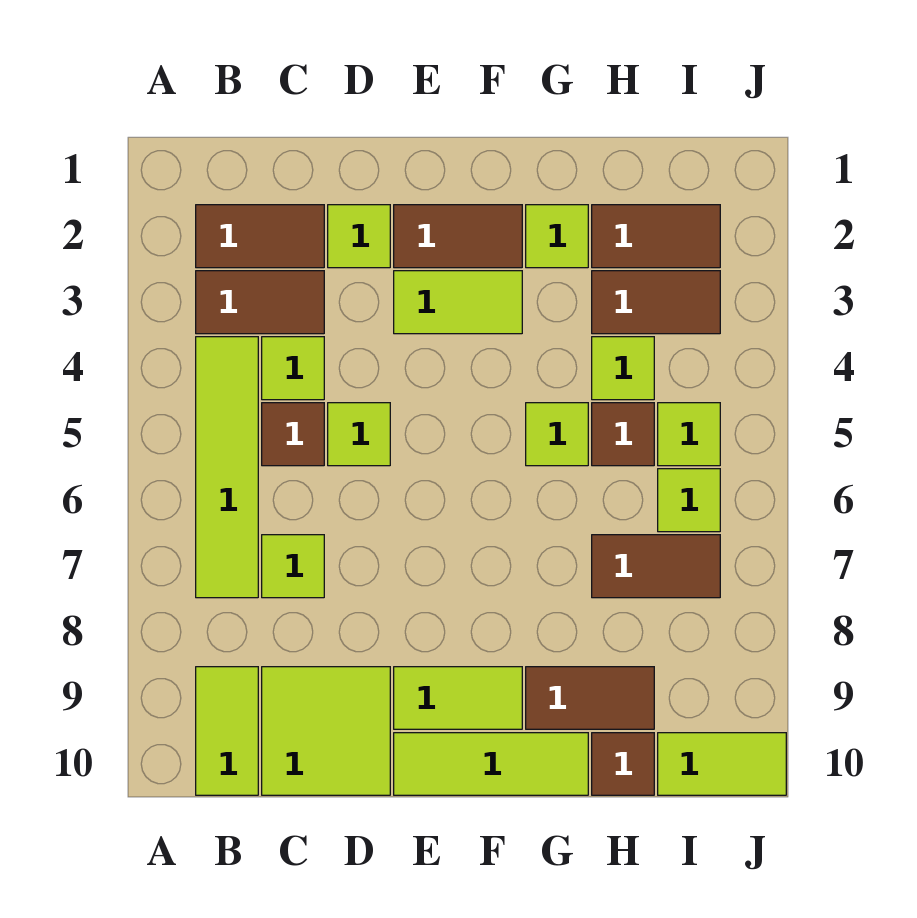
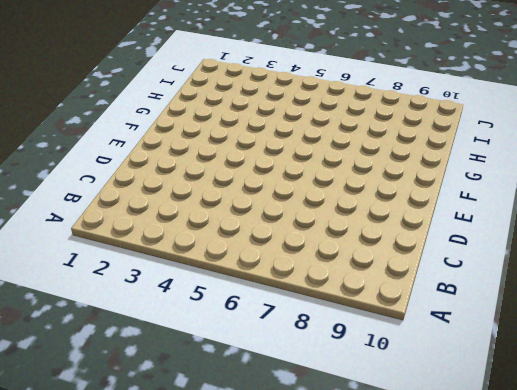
none -> brown tile B2:C2 level 1
none -> brown tile B3:C3 level 1
none -> lime tile B4:B7 level 1

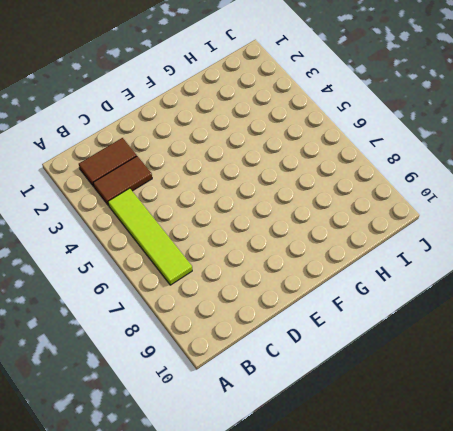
none -> lime tile B9:B10 level 1
none -> lime tile C4 level 1
none -> brown tile C5 level 1

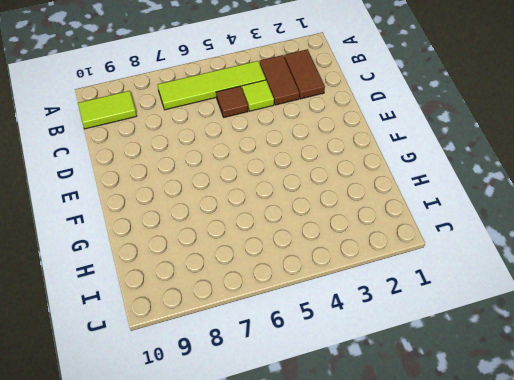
none -> lime tile C7 level 1
none -> lime tile C9:D10 level 1
none -> lime tile D2 level 1

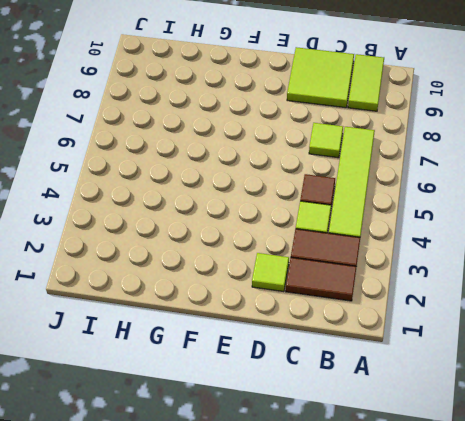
none -> lime tile D5 level 1
none -> brown tile E2:F2 level 1
none -> lime tile E3:F3 level 1

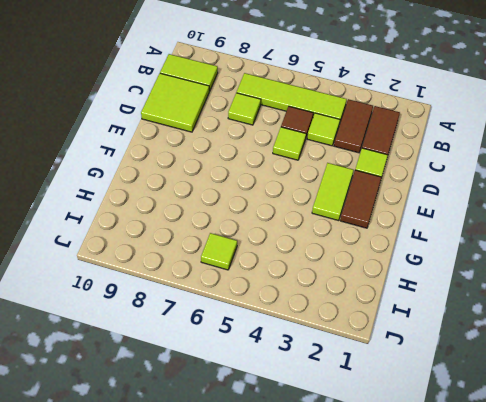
none -> lime tile E9:F9 level 1
none -> lime tile E10:G10 level 1
none -> lime tile G2 level 1

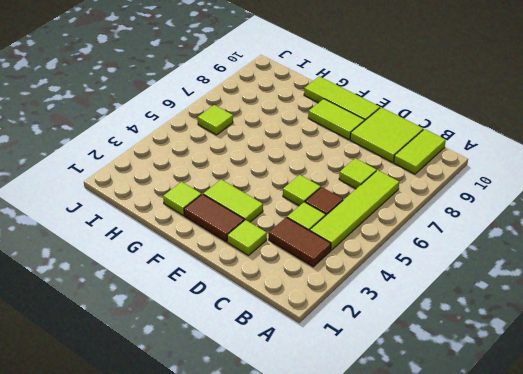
none -> brown tile B2:C2 level 1
none -> lime tile G5 level 1
none -> brown tile G9:H9 level 1

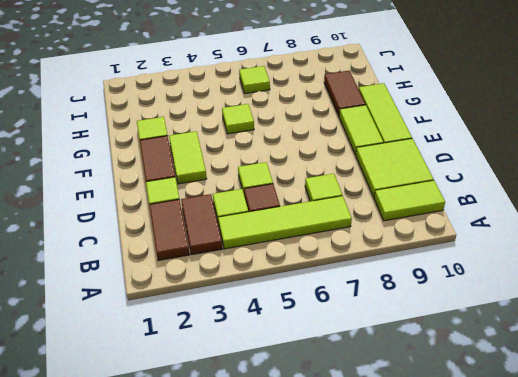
none -> brown tile H2:I2 level 1
none -> brown tile H3:I3 level 1
none -> lime tile H4 level 1

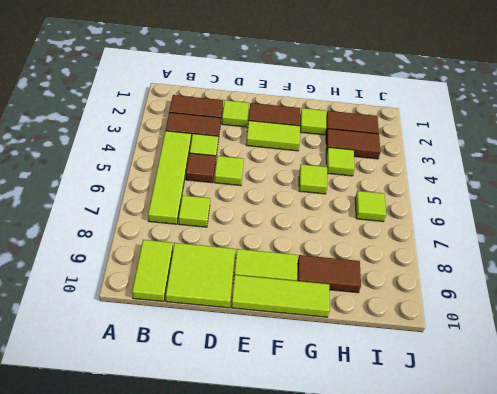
none -> brown tile H5 level 1
none -> brown tile H7:I7 level 1
none -> brown tile H10 level 1

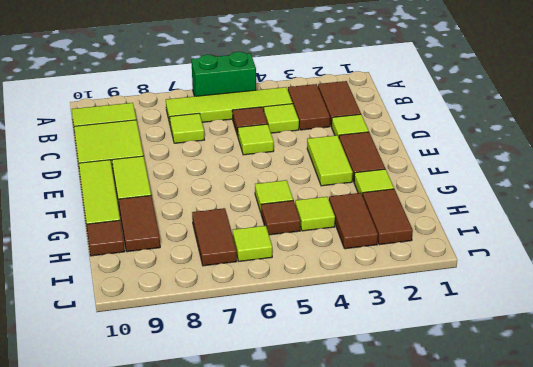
green brick A5:A6 level 1 -> none
none -> lime tile I5 level 1
none -> lime tile I10:J10 level 1

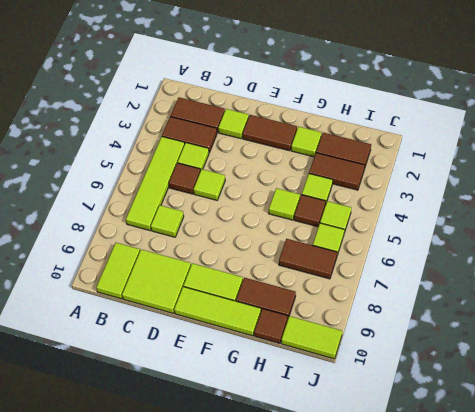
none -> lime tile E3:F3 level 1

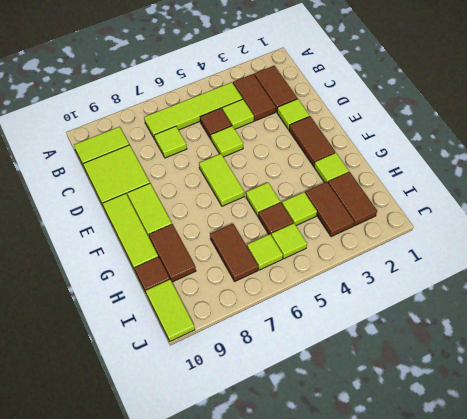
lime tile E6:F6 level 1 -> lime tile E3:F3 level 1

